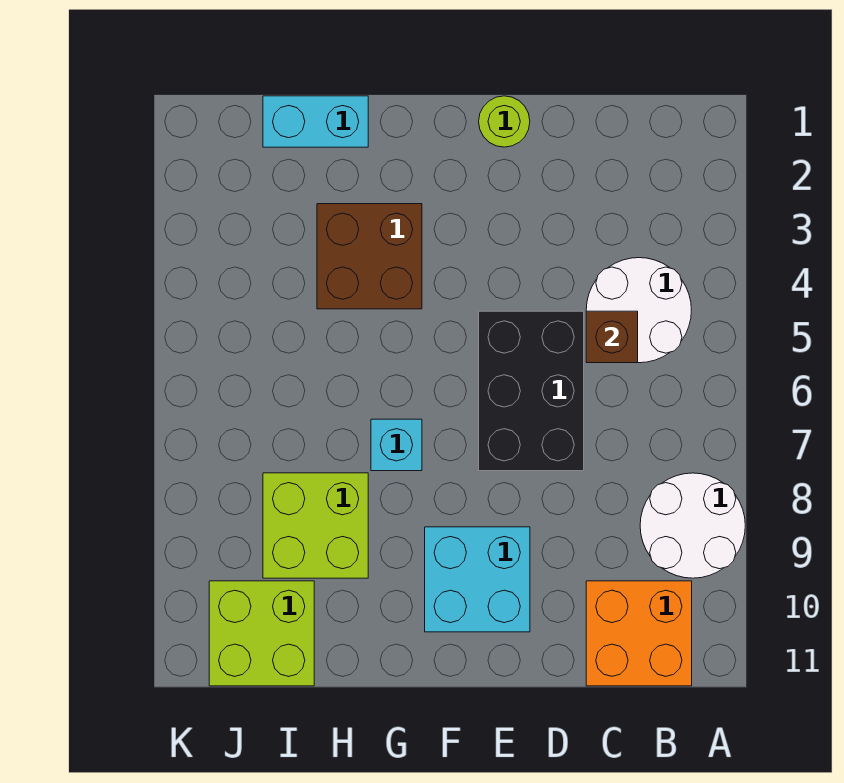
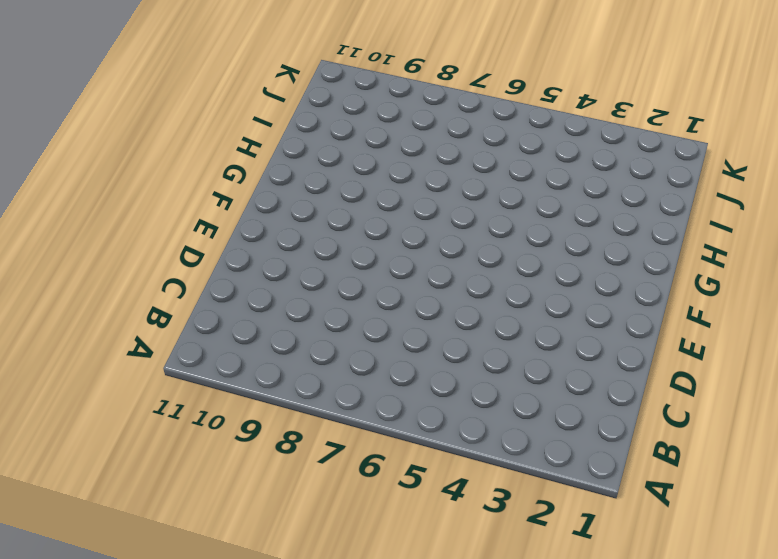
none -> white round brick A8:B9 level 1
none -> white round brick B4:C5 level 1
none -> orange brick B10:C11 level 1

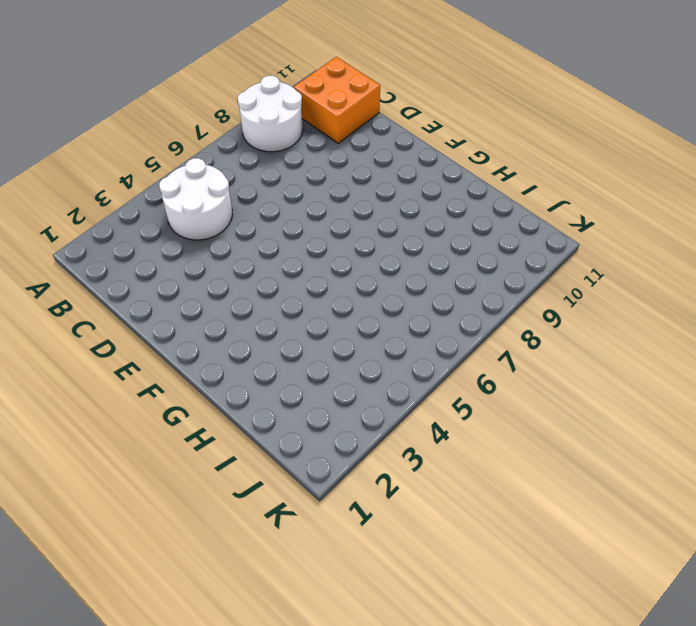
none -> black brick D5:E7 level 1
none -> lime round brick E1 level 1
none -> cyan brick E9:F10 level 1

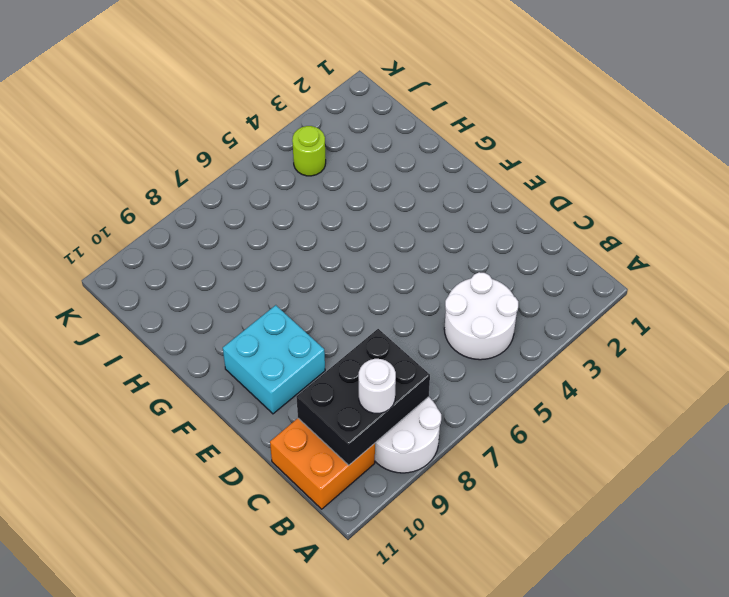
black brick B8:C10 level 2 -> black brick D5:E7 level 1
white round brick B9 level 3 -> none
lime round brick J4 level 1 -> lime round brick E1 level 1
none -> brown brick G3:H4 level 1
none -> cyan brick G7 level 1
none -> cyan brick H1:I1 level 1

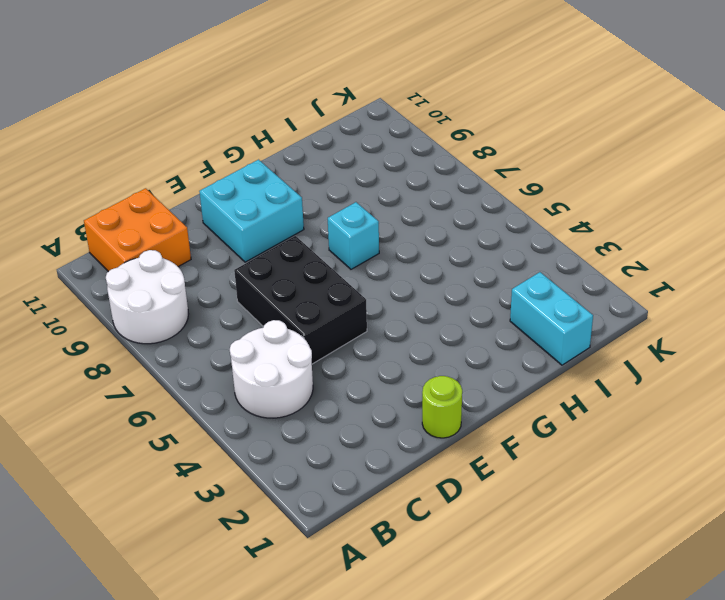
cyan brick I1:I2 level 1 -> cyan brick H1:I1 level 1
none -> brown brick G3:H4 level 1
none -> lime brick H8:I9 level 1
none -> lime brick I10:J11 level 1

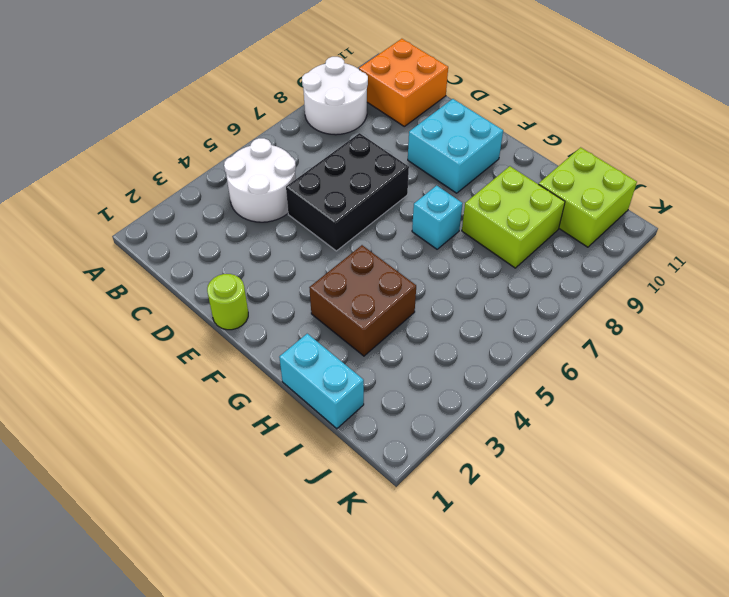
none -> brown brick C5 level 2

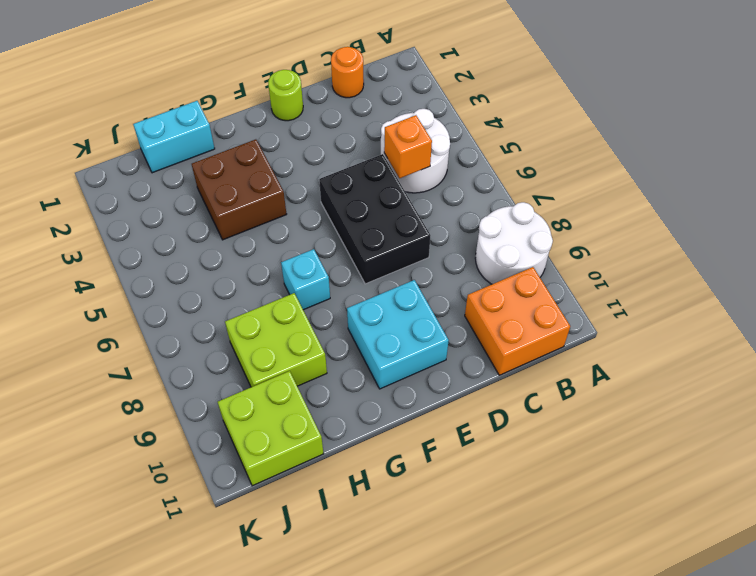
orange round brick C1 level 1 -> none
orange brick C5 level 2 -> brown brick C5 level 2

